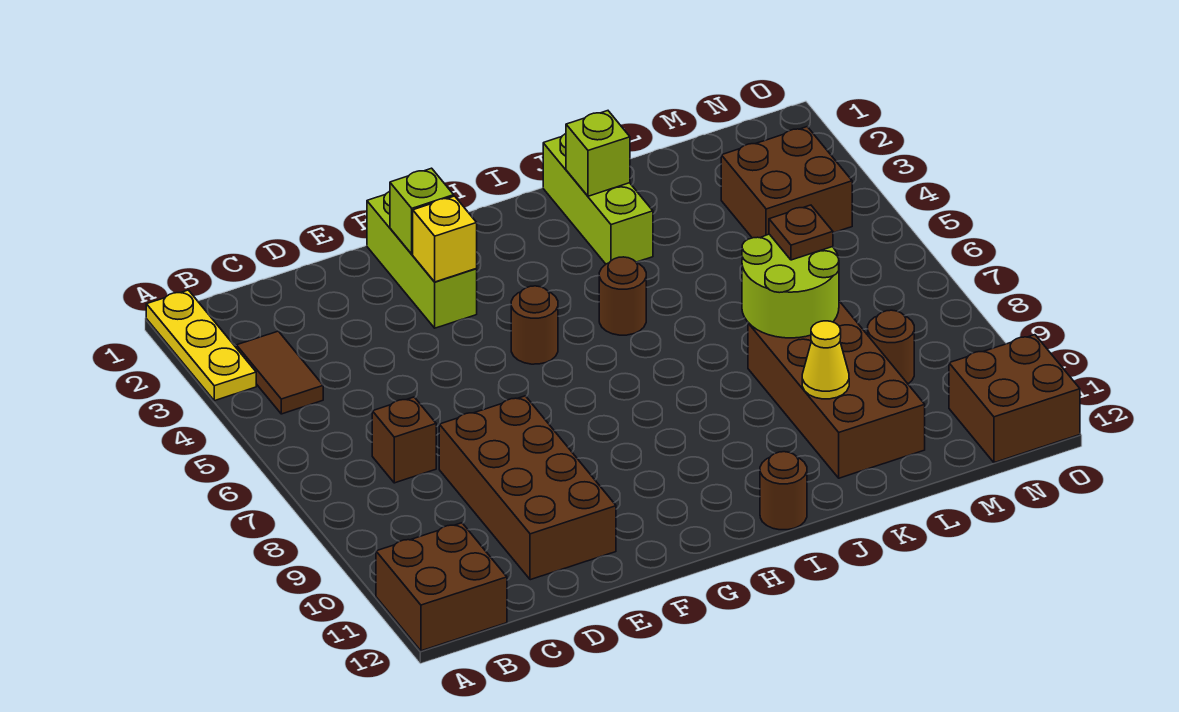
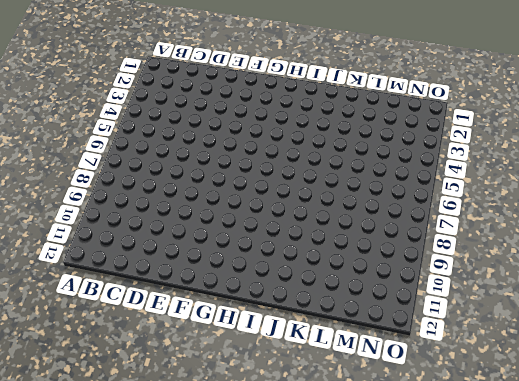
none -> yellow plate A1:A3 level 1
none -> brown brick A11:B12 level 1
none -> brown tile B3:B4 level 1

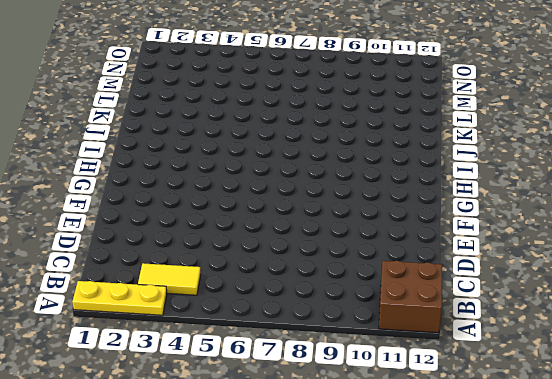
yellow tile B3:B4 level 1 -> brown tile B3:B4 level 1
none -> brown brick C7 level 1
none -> brown brick D8:E11 level 1
none -> lime brick F1:F3 level 1

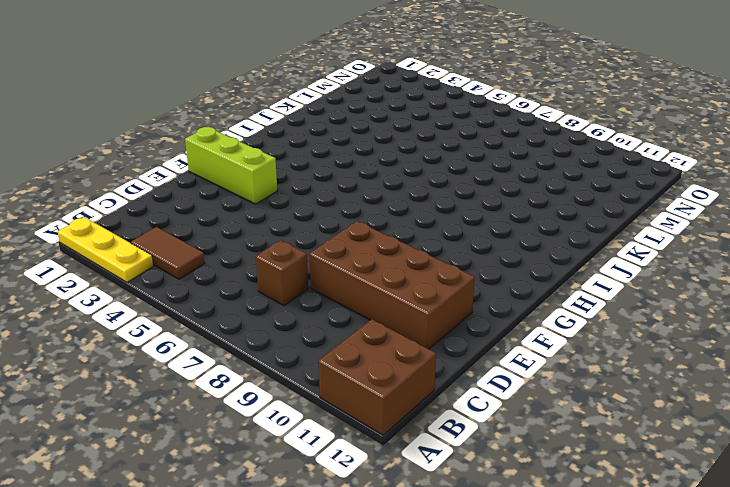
none -> brown round brick G5 level 1
none -> brown round brick I5 level 1
none -> brown round brick I12 level 1

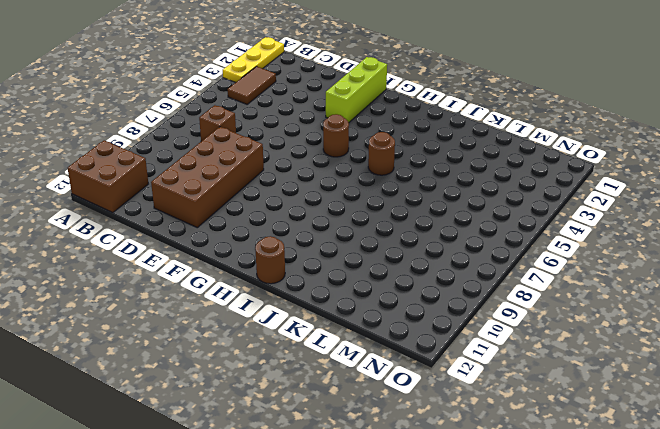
none -> lime brick J1:J3 level 1
none -> brown brick K8:L11 level 1
none -> brown brick M3:N4 level 1

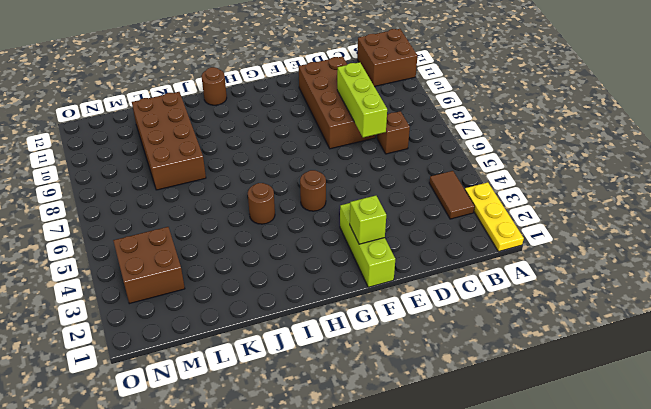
lime brick D7:D9 level 2 -> lime brick J1:J3 level 1
none -> brown round brick M9 level 1
none -> brown brick N11:O12 level 1
none -> yellow brick F3 level 2

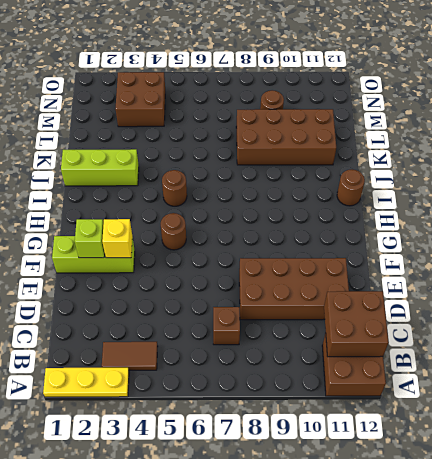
brown brick B11:C12 level 2 -> brown brick N11:O12 level 1
none -> lime brick J2 level 2
none -> lime round brick K7:L8 level 2
none -> yellow cone K10 level 2

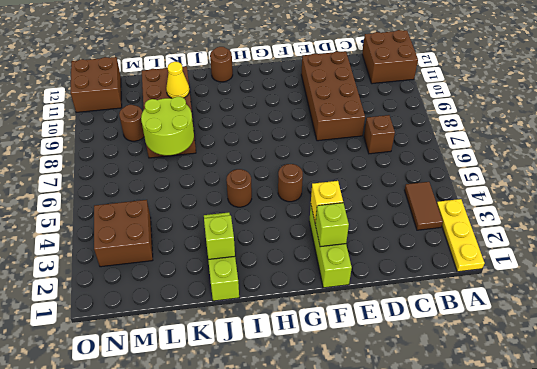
none -> brown plate L7 level 3

